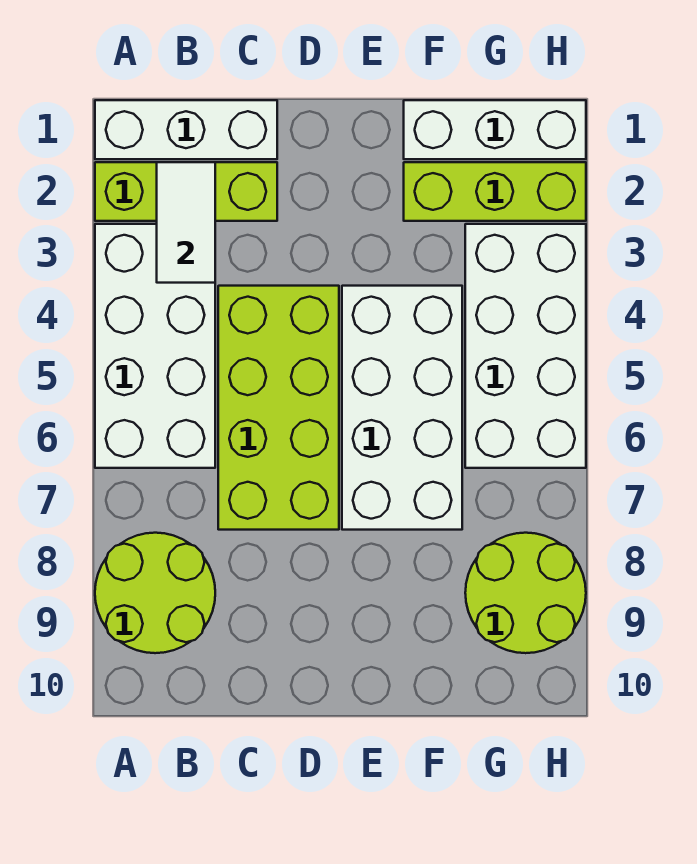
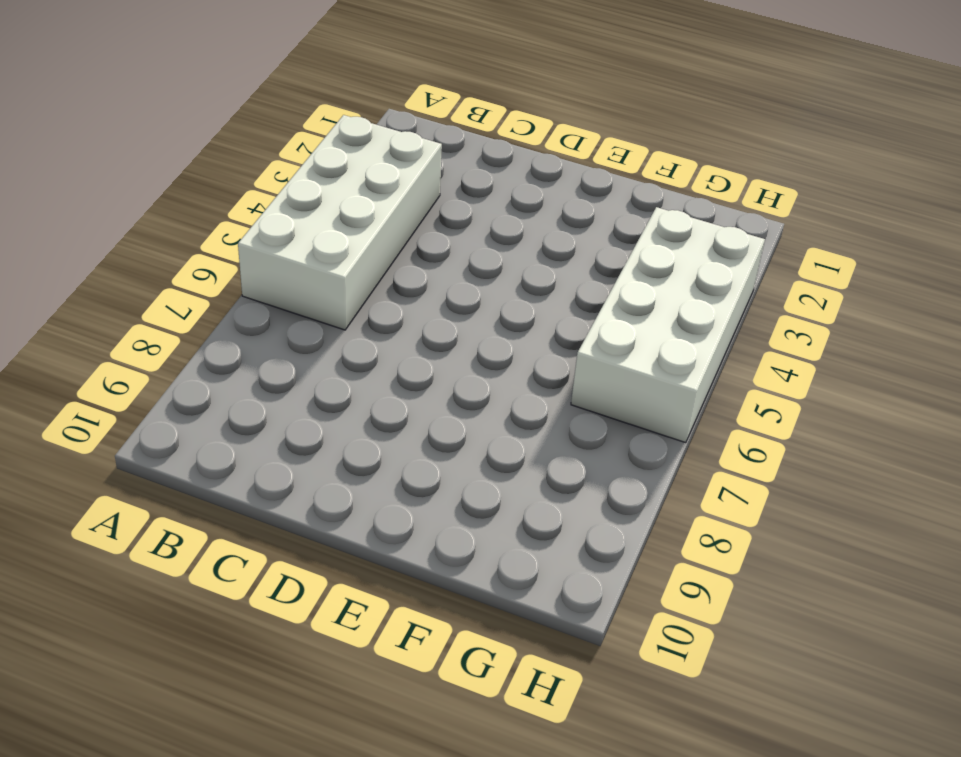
none -> white brick A1:C1 level 1
none -> lime brick A2:C2 level 1

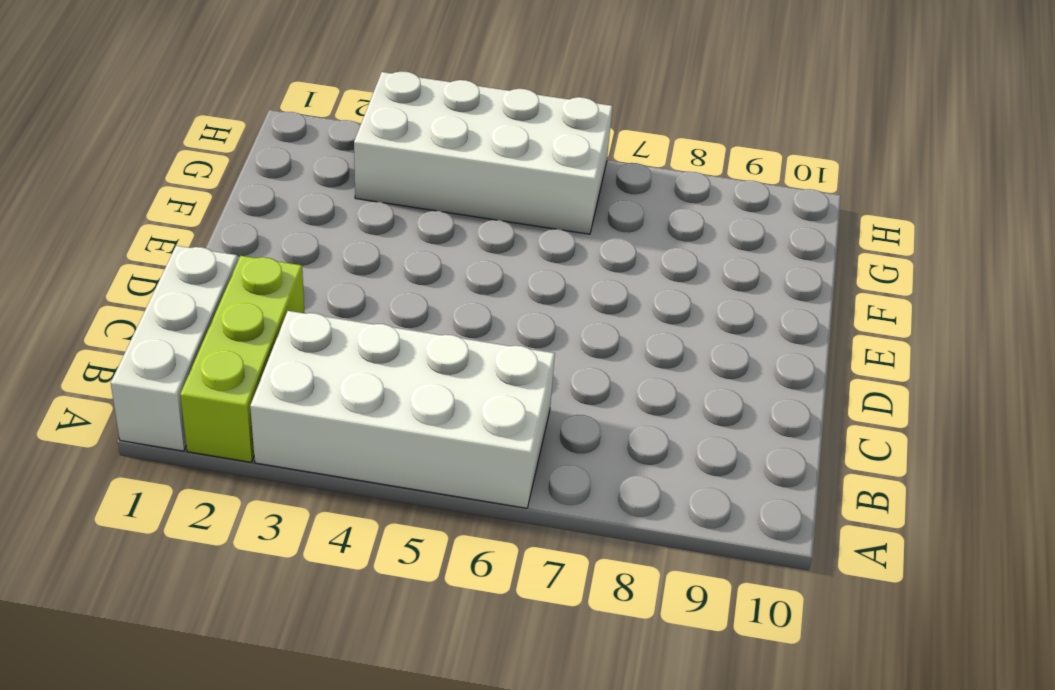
none -> lime round brick A8:B9 level 1
none -> lime brick C4:D7 level 1

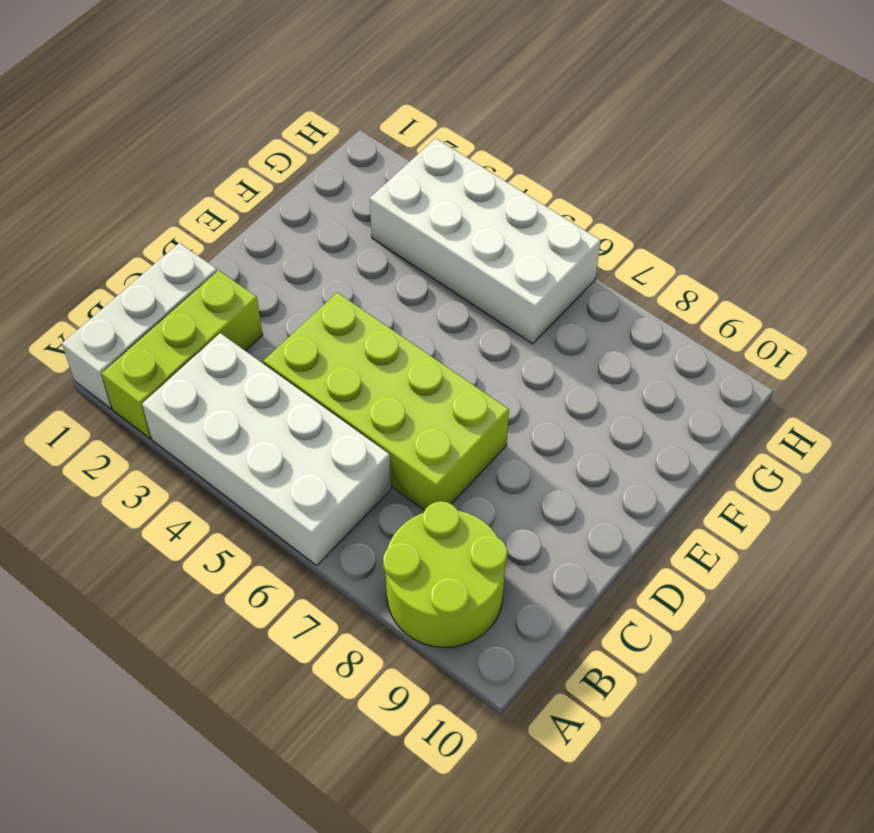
none -> white brick E4:F7 level 1
none -> white brick F1:H1 level 1

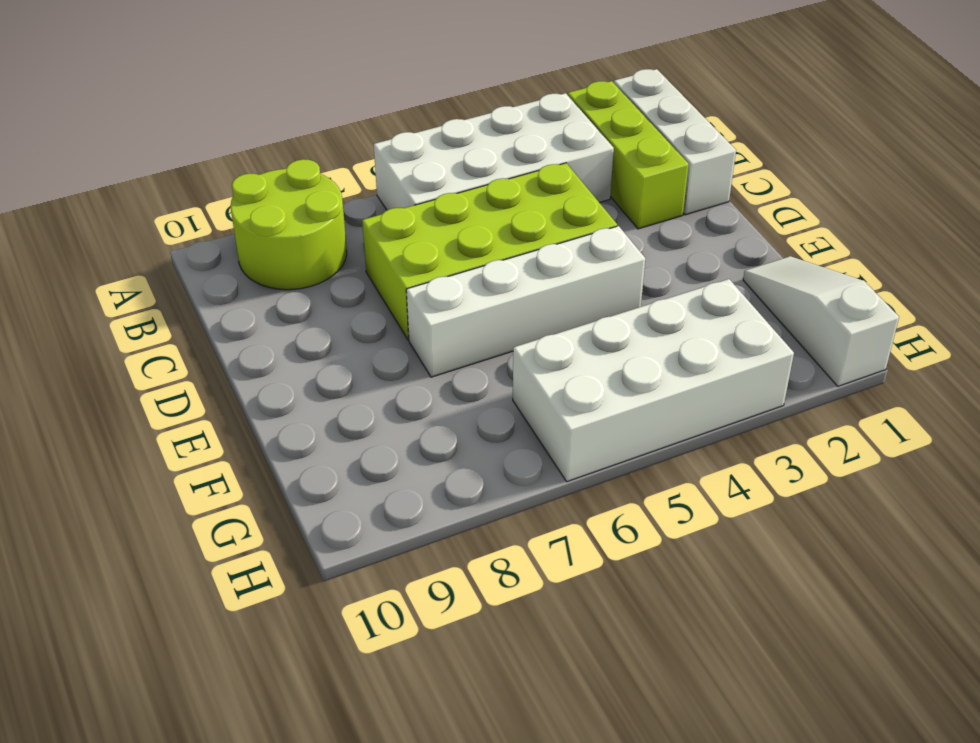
white brick E4:E7 level 1 -> white brick E4:F7 level 1
white slope F1:H1 level 1 top H -> white brick F1:H1 level 1
none -> lime brick F2:H2 level 1
none -> lime round brick G8:H9 level 1

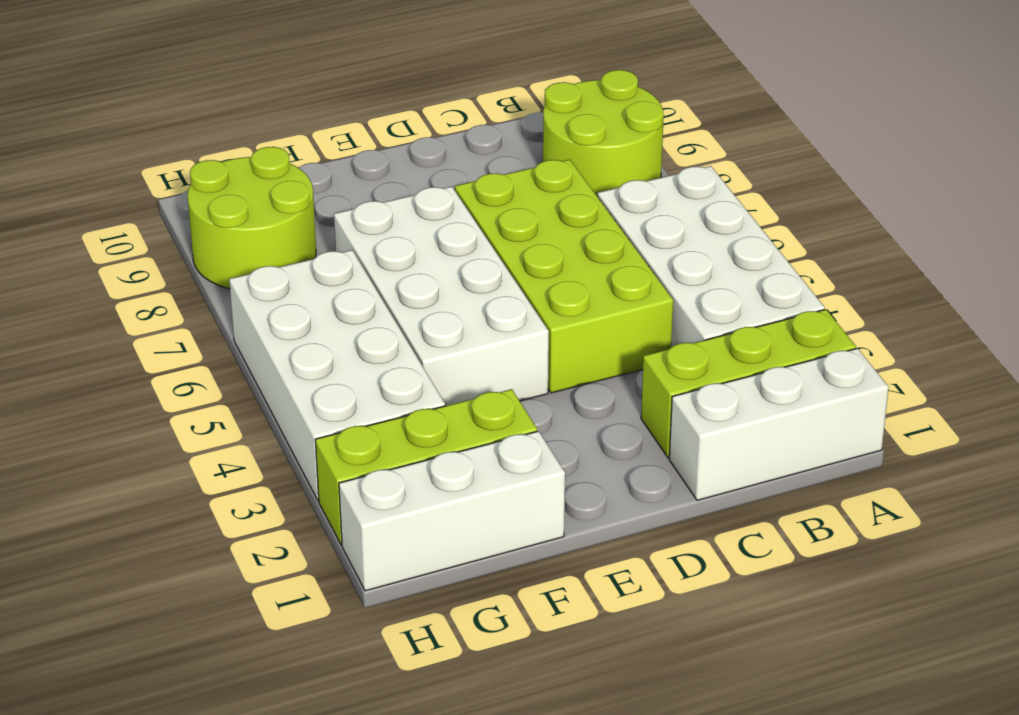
none -> white tile B2:B3 level 2

